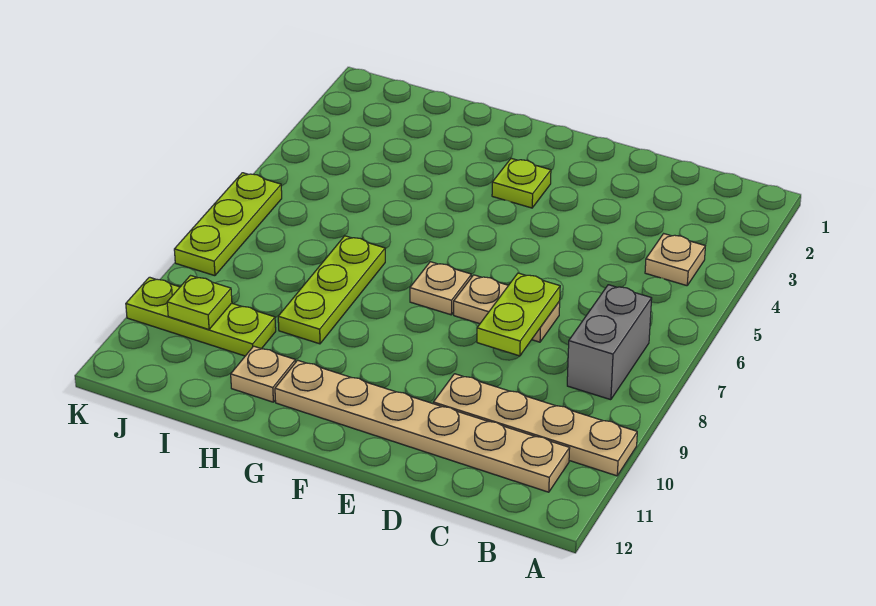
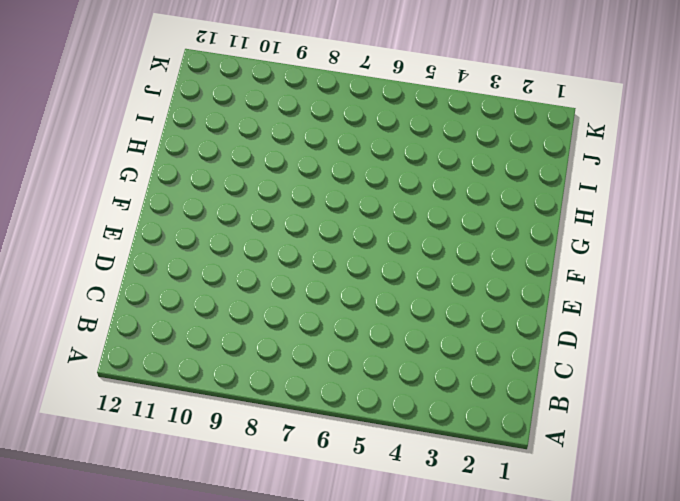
none -> tan plate A10:D10 level 1
none -> tan plate B4 level 1
none -> grey brick B7:B8 level 1

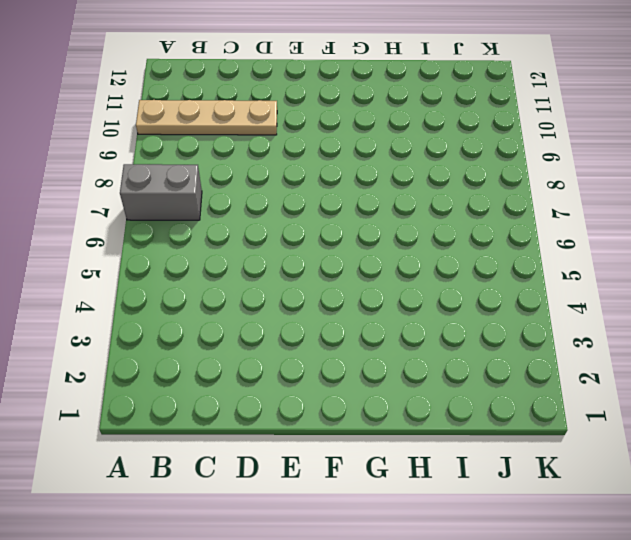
grey brick A7:B7 level 1 -> grey brick B7:B8 level 1
none -> tan plate B4 level 1
none -> tan plate B11:G11 level 1
none -> tan plate D7:E7 level 1

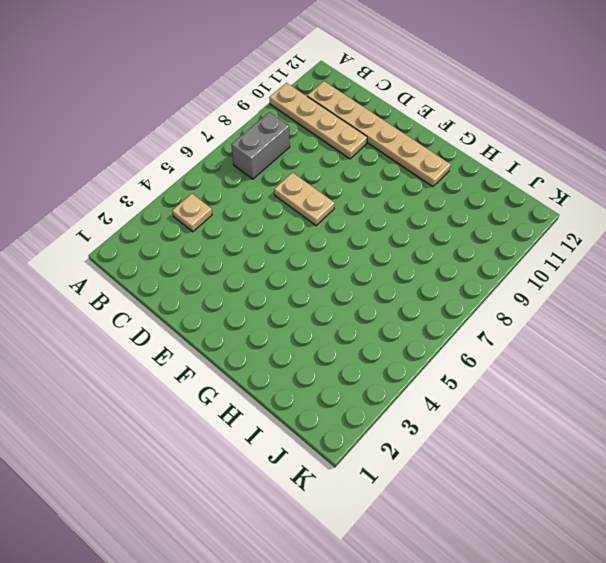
none -> lime plate F3 level 1
none -> tan plate F7 level 1
none -> lime plate H7:H9 level 1

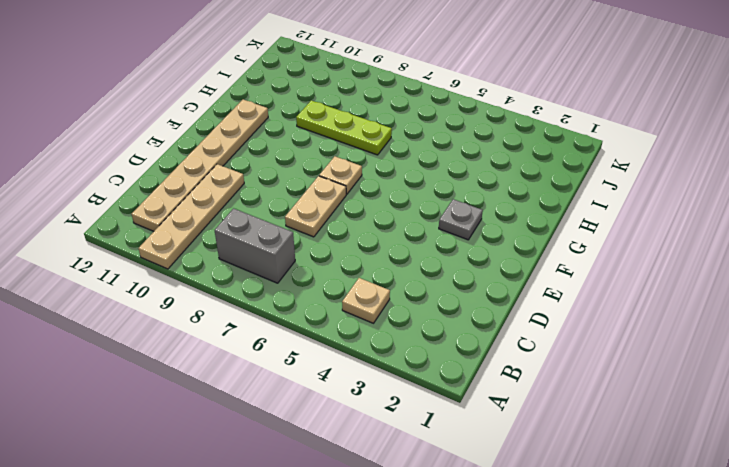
grey plate F3 level 1 -> lime plate F3 level 1
none -> tan plate H11 level 1
none -> lime plate I10:K10 level 1
none -> lime plate K6:K8 level 1

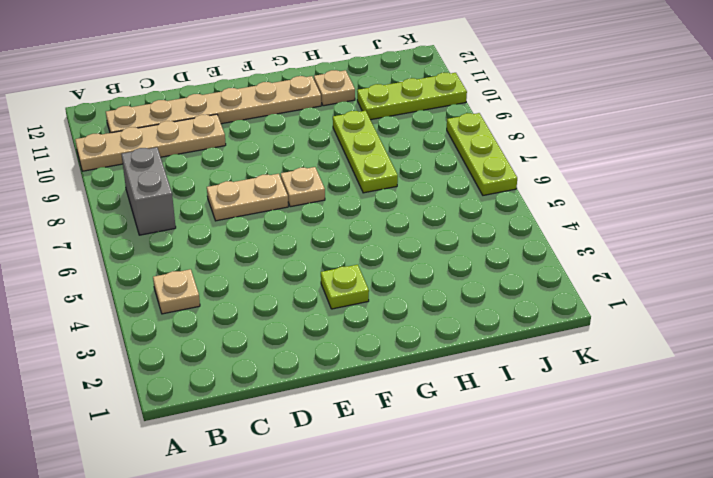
none -> lime plate D7:D8 level 2
none -> lime plate J10 level 2

